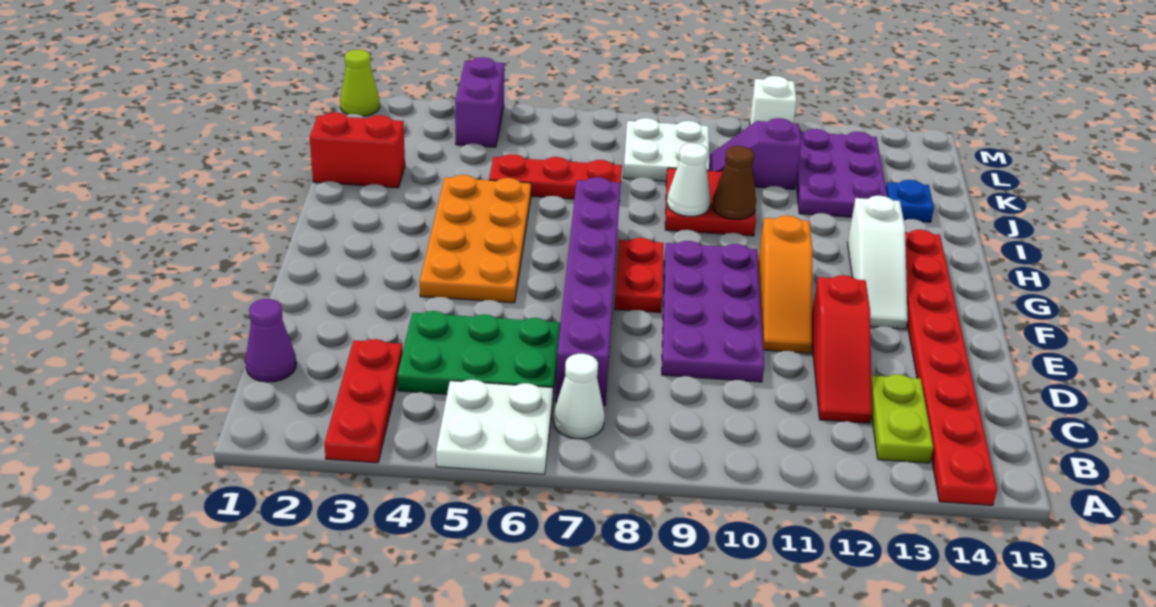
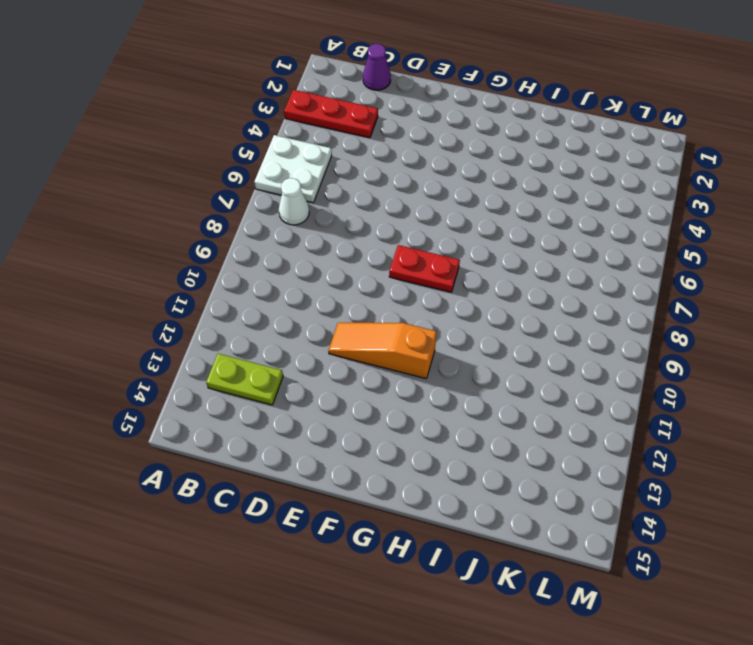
none -> red plate A14:H14 level 1
none -> green plate C4:D6 level 1
none -> purple brick C7:H7 level 1

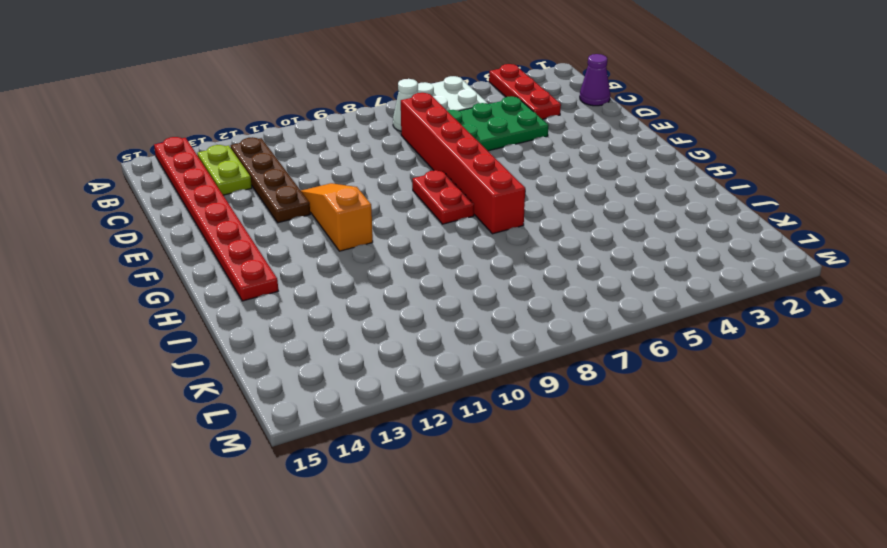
brown plate B12:E12 level 1 -> red slope C12:E12 level 1 top E
red brick C7:H7 level 1 -> purple brick C7:H7 level 1
none -> purple plate D9:G10 level 1
none -> orange plate F4:I5 level 1
none -> white slope F13:H13 level 1 top H

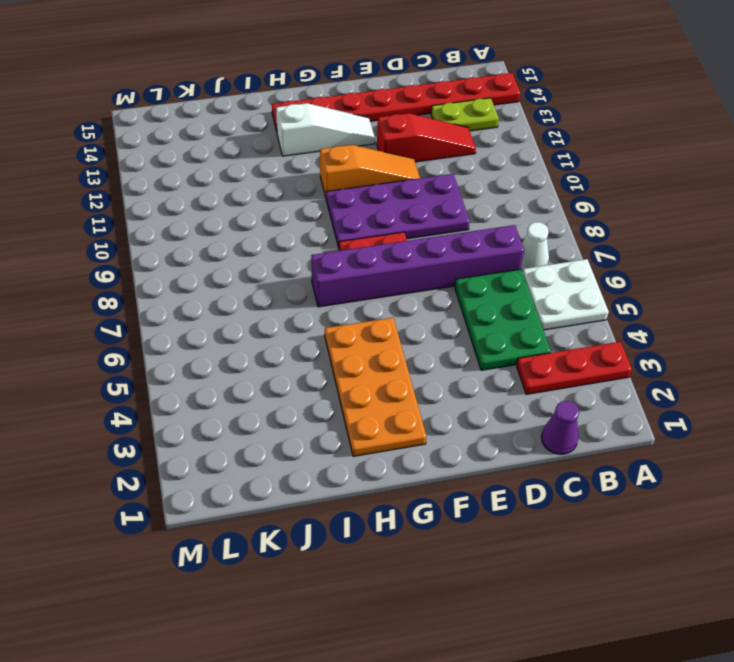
orange plate G2:H5 level 1 -> orange plate F4:I5 level 1
none -> red plate I9:J10 level 1
none -> red brick J1:J2 level 1
none -> red plate J5:J7 level 1

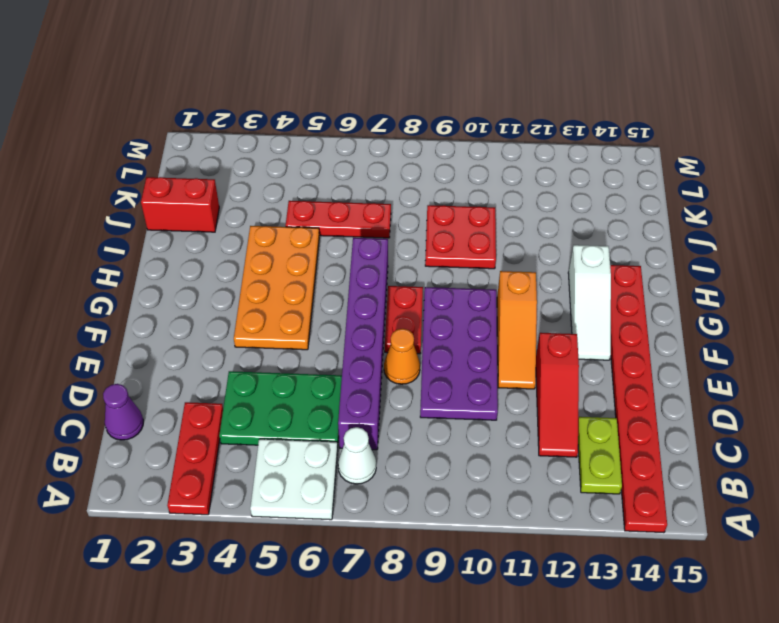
orange cone E8 level 1 -> none
none -> purple plate J12:L13 level 1
none -> blue plate J14 level 1
none -> white plate K8:L9 level 1

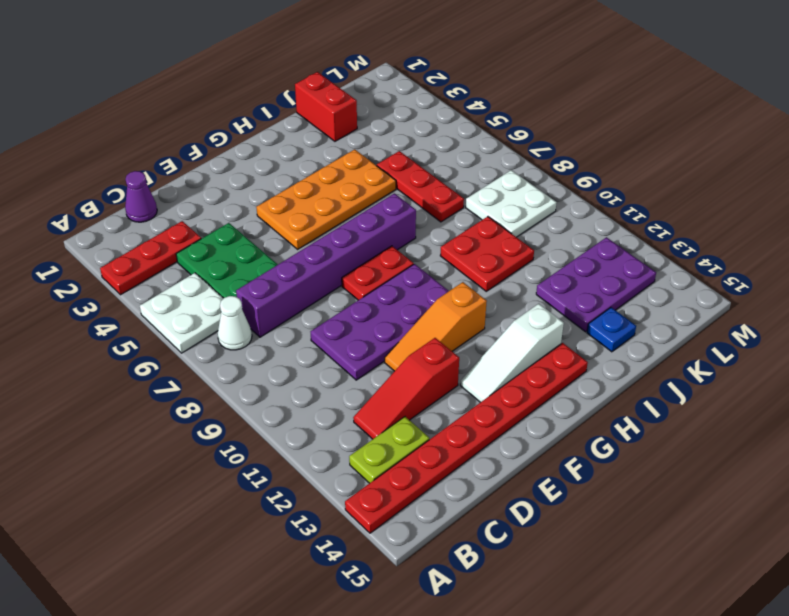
none -> purple slope K10:K11 level 1 top 11
none -> purple brick L4:M4 level 1
none -> lime cone M1 level 1

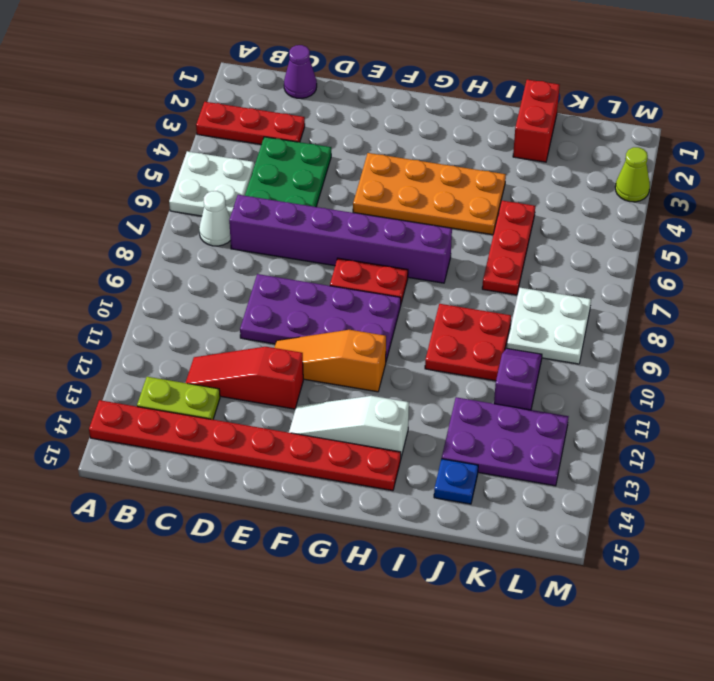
lime cone M3 level 1 -> lime cone M1 level 1
none -> purple brick L4:M4 level 1
none -> white brick M11 level 1
none -> white cone I9 level 2

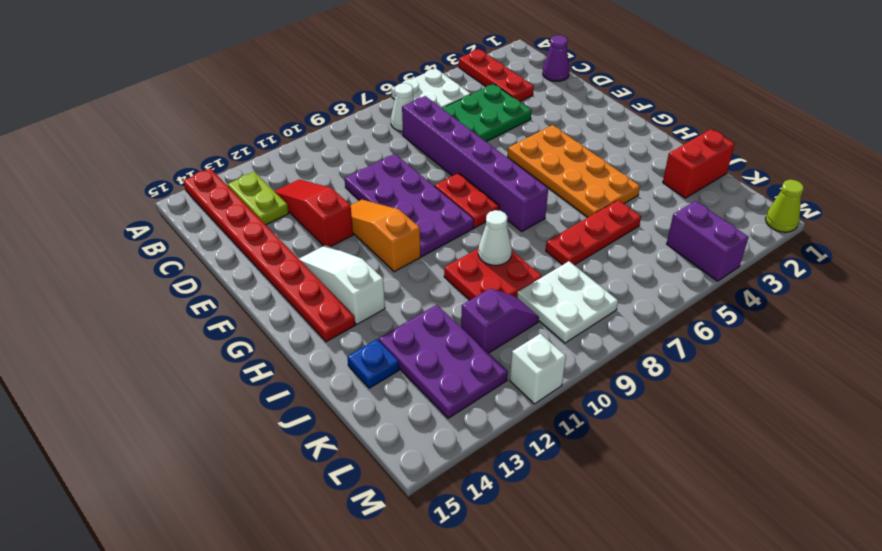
none -> brown cone I10 level 2

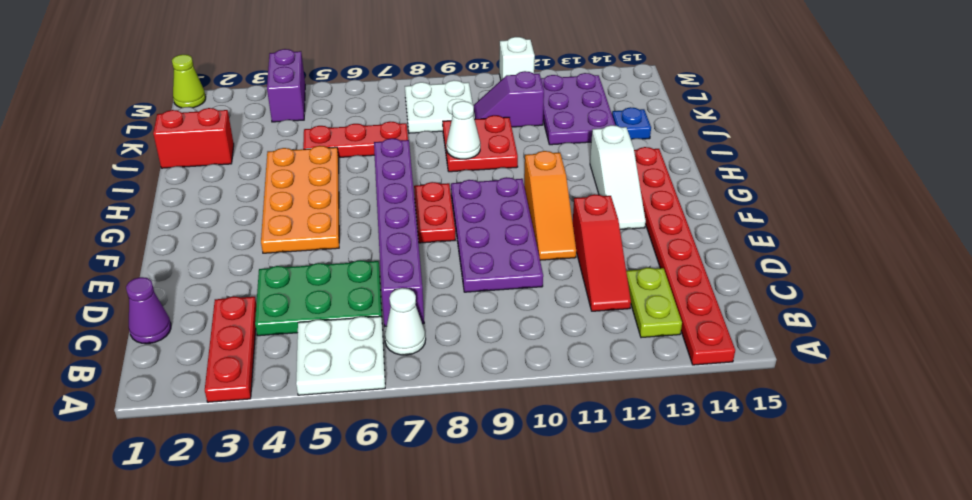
none -> brown cone I10 level 2

